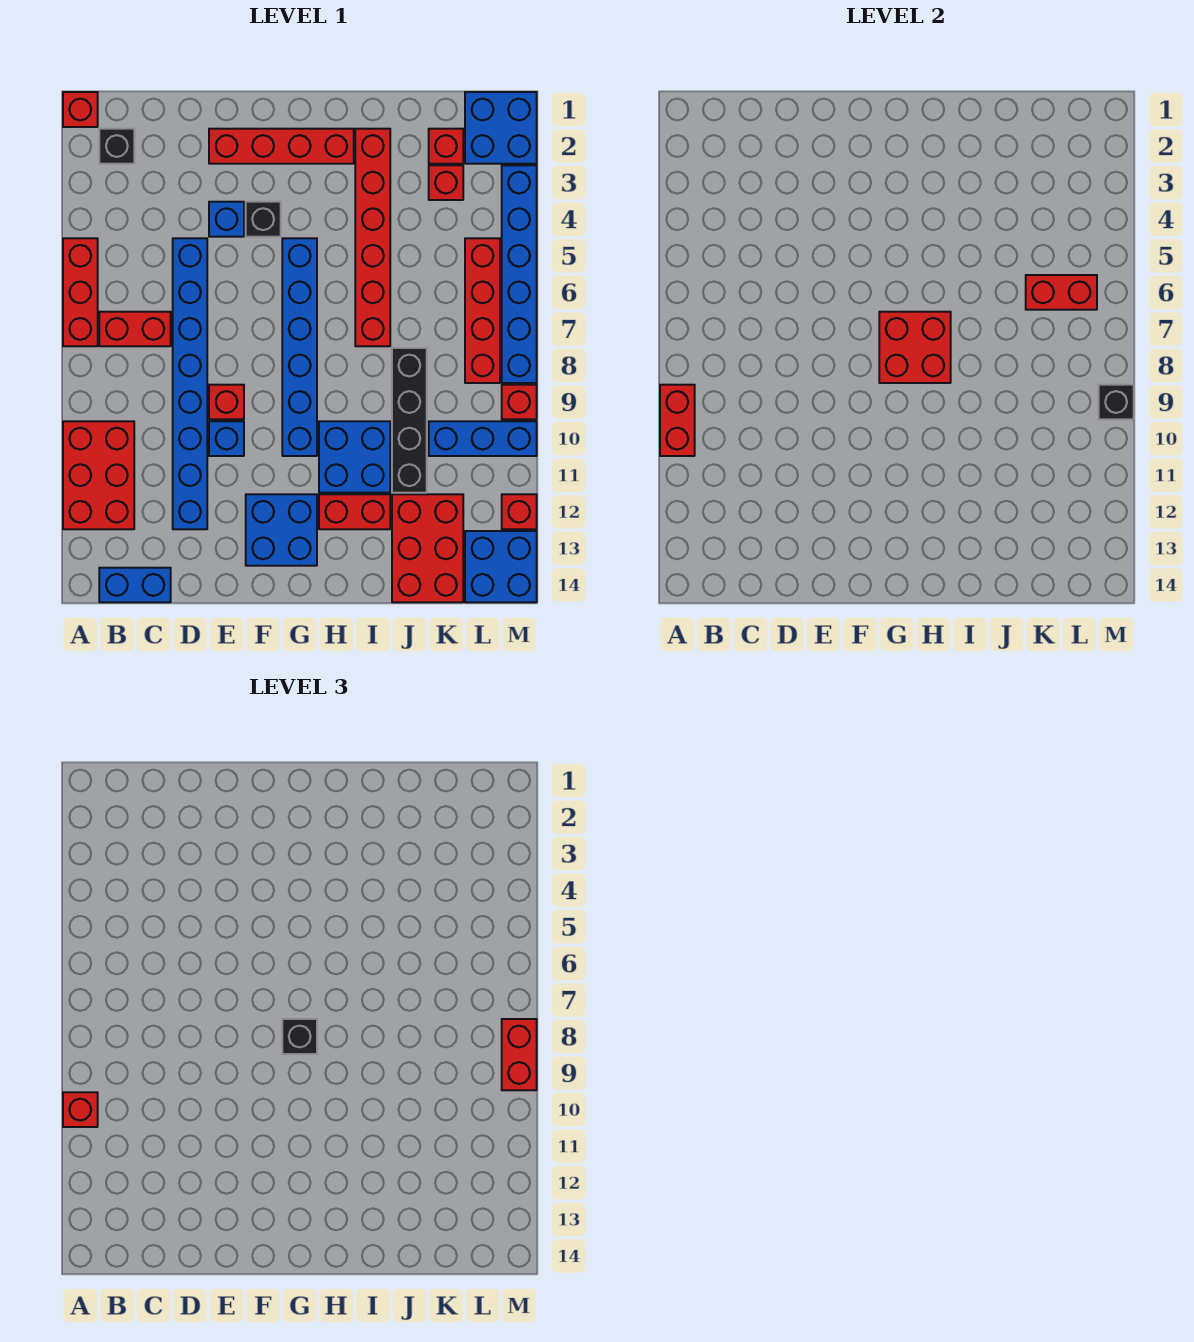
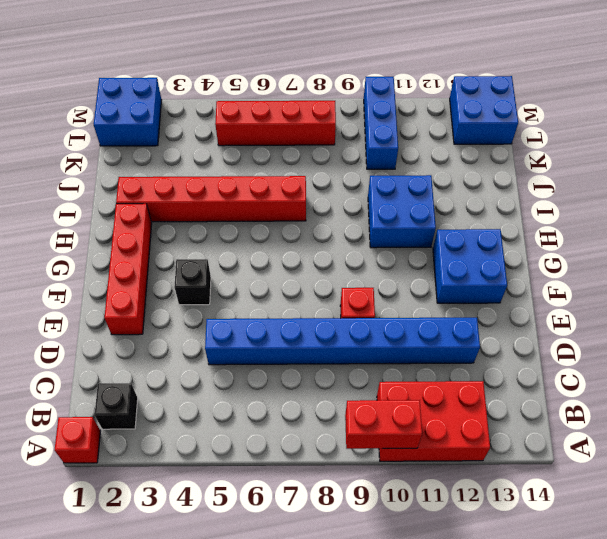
none -> red brick A5:A7 level 1
none -> red brick B7:C7 level 1
none -> blue brick B14:C14 level 1
none -> blue brick E4 level 1

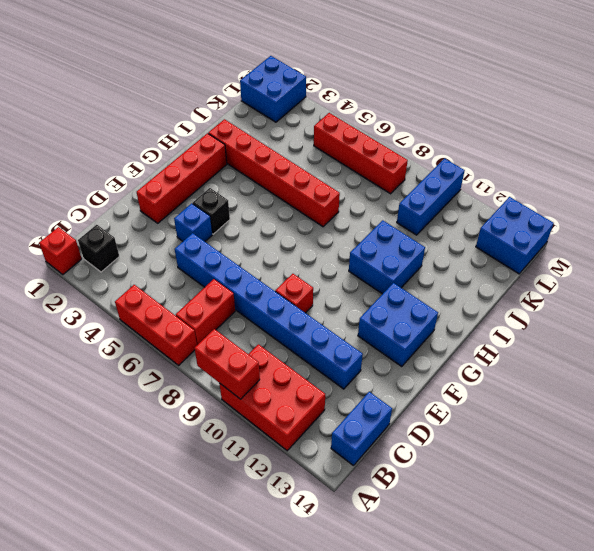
none -> blue brick E10 level 1
none -> blue brick G5:G10 level 1
none -> red brick H12:I12 level 1
none -> black brick J8:J11 level 1

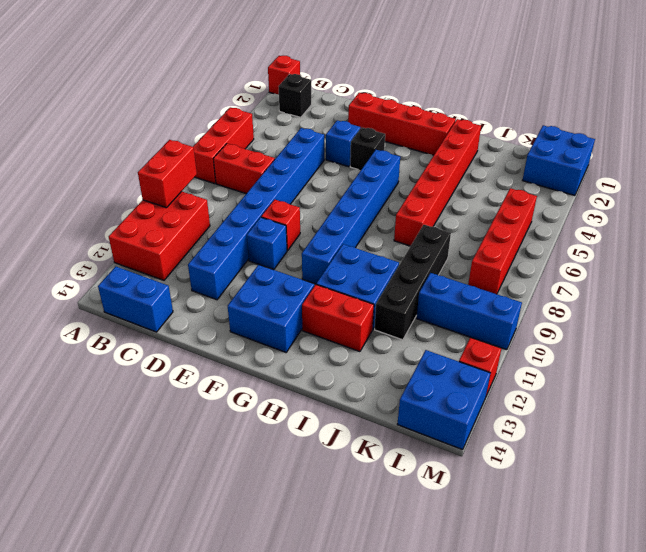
none -> red brick J12:K14 level 1
none -> red brick K2 level 1
none -> red brick K3 level 1
none -> blue brick M3:M8 level 1

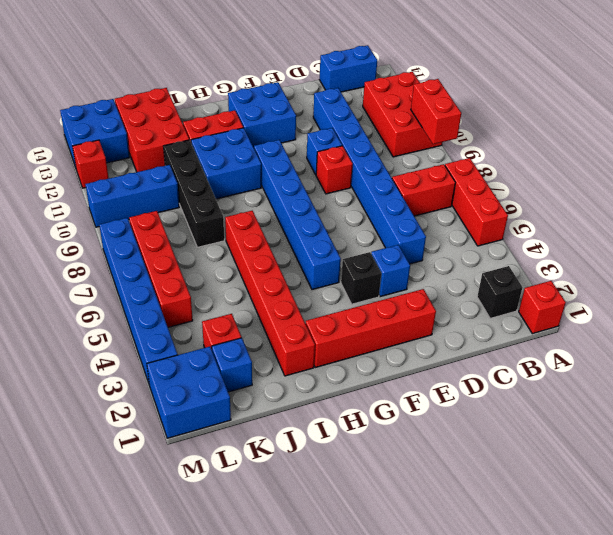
blue brick K2 level 1 -> red brick K2 level 1
none -> red brick M9 level 1
none -> red brick G7:H8 level 2
none -> red brick K6:L6 level 2
none -> black brick M9 level 2

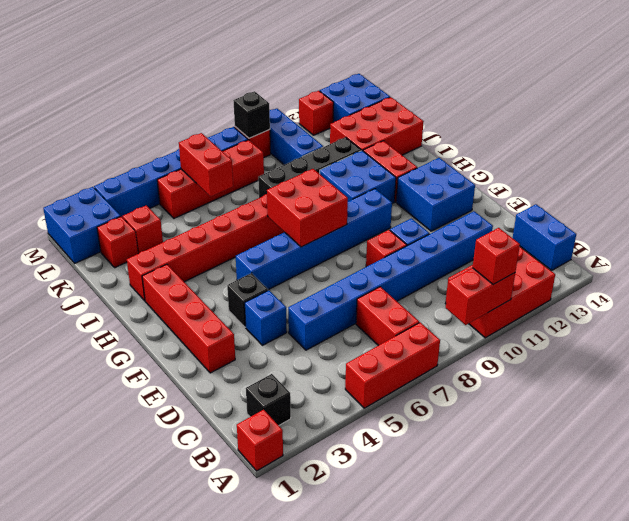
none -> black brick G8 level 3
none -> red brick M8:M9 level 3

